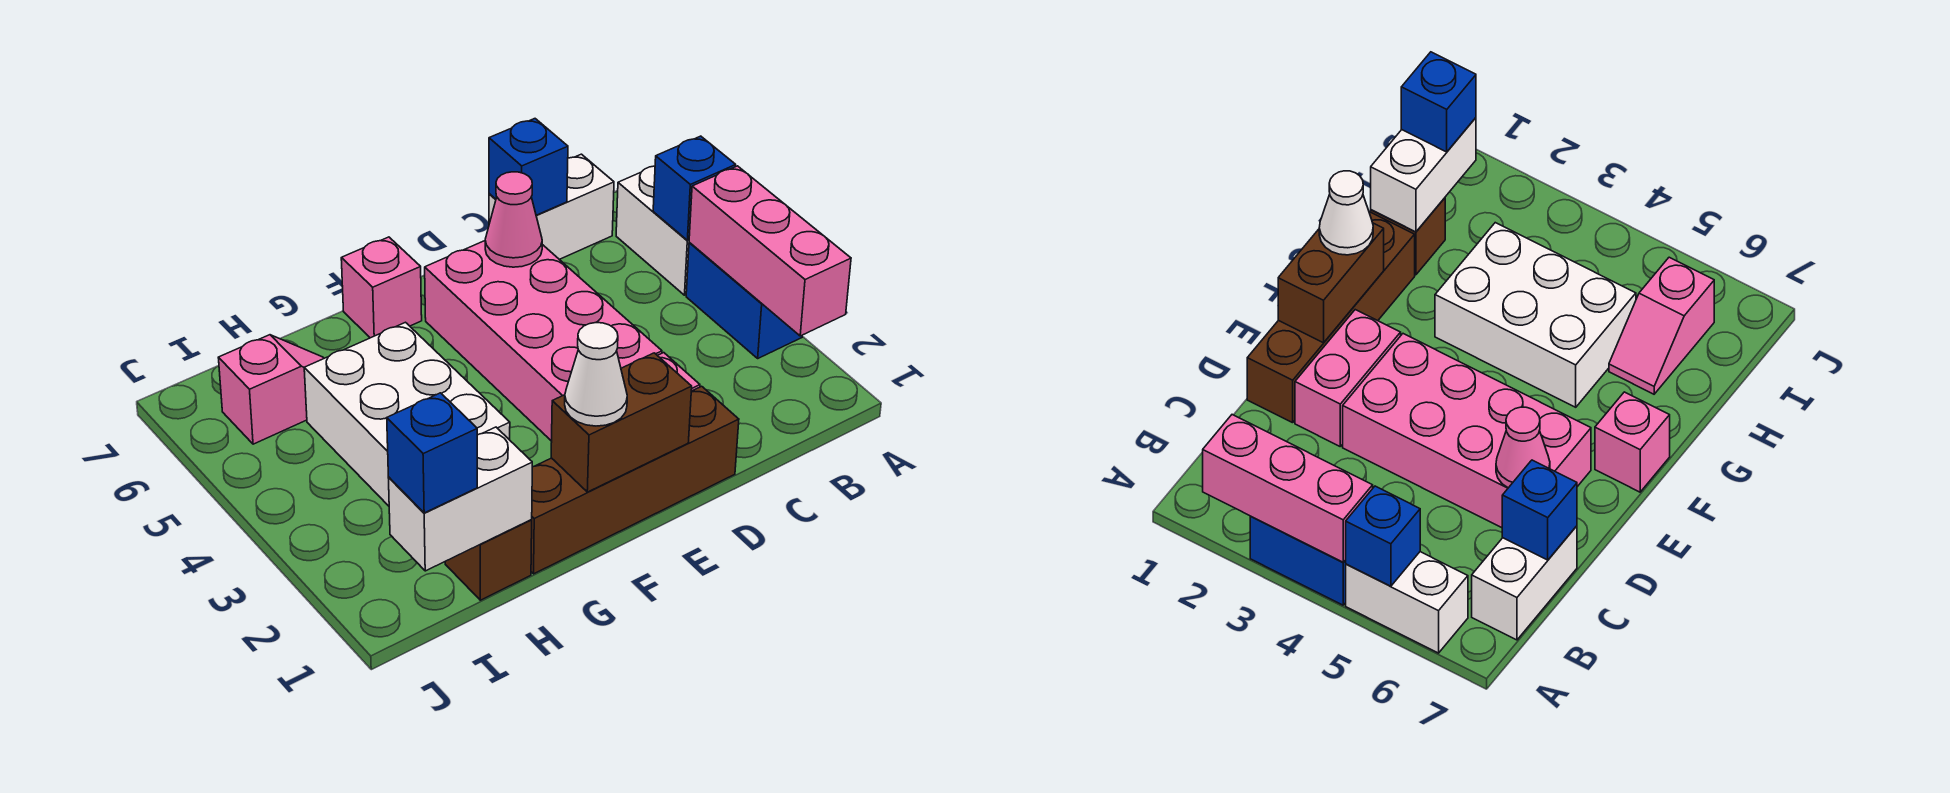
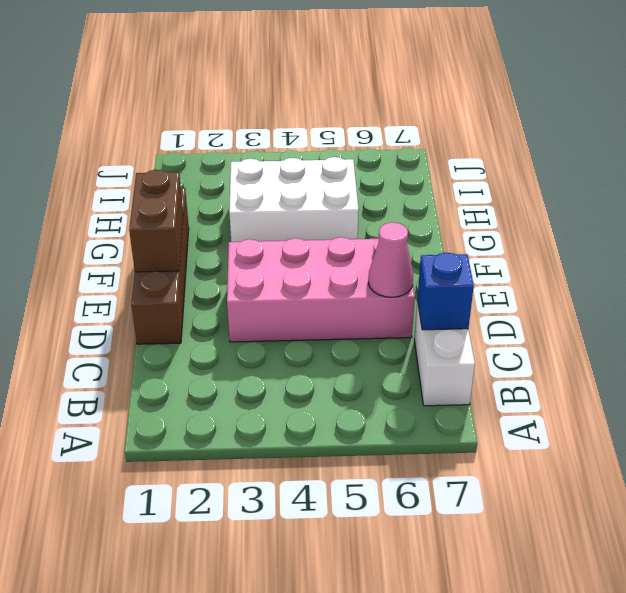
none -> blue brick A3:A4 level 1
none -> white brick A5:A6 level 1
none -> pink brick D2:E2 level 1

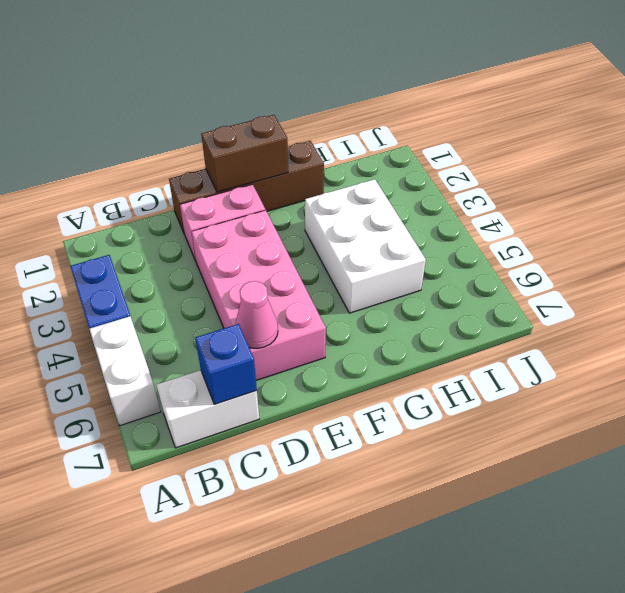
none -> pink brick F7 level 1
none -> brown brick H1 level 1
none -> pink slope H6:I6 level 1 top I

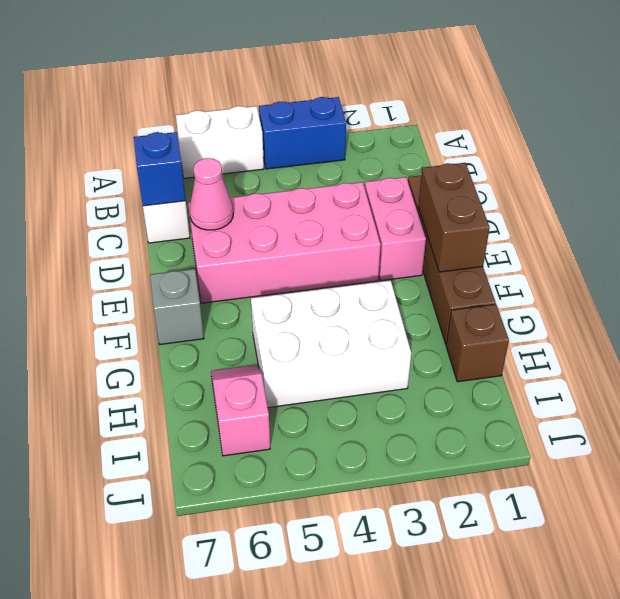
grey brick F7 level 1 -> pink brick F7 level 1
none -> pink brick A2:A4 level 2
none -> blue brick A5 level 2
none -> white brick H1:I1 level 2

